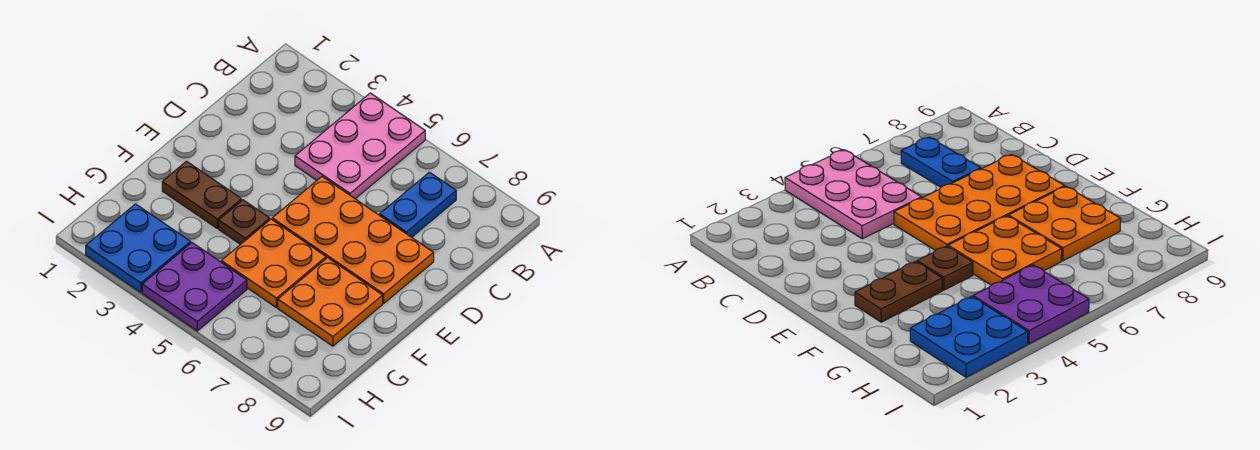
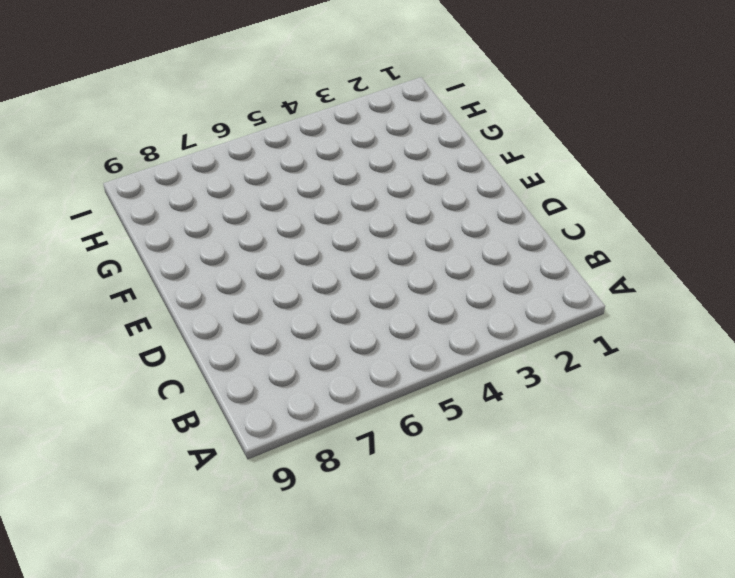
none -> pink plate A4:C5 level 1
none -> blue plate B7:C7 level 1

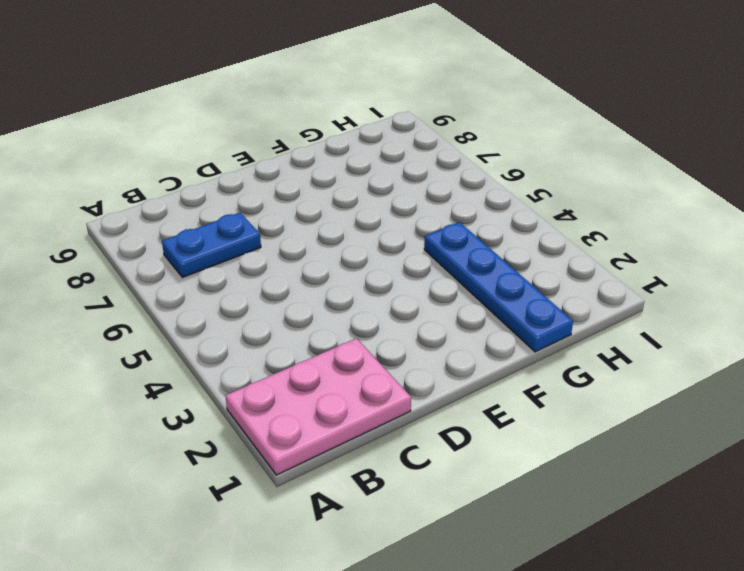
pink plate A1:C2 level 1 -> pink plate A4:C5 level 1
blue plate G1:G4 level 1 -> none
none -> orange plate D5:E8 level 1
none -> brown plate F2:F3 level 1

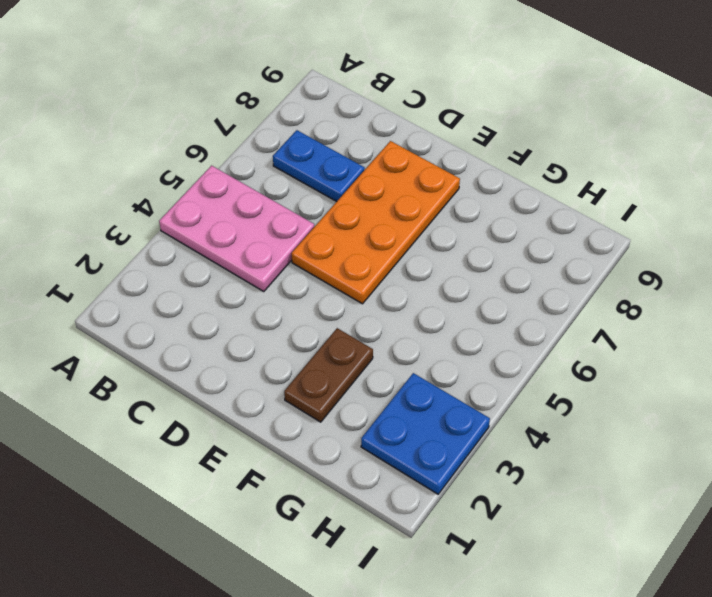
none -> brown plate F4 level 1
none -> orange plate F5:G6 level 1

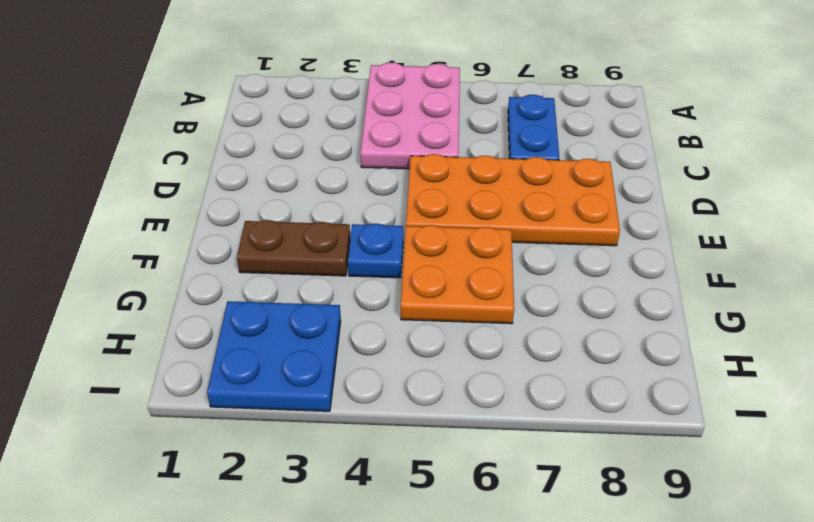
blue plate F4 level 1 -> brown plate F4 level 1
none -> orange plate F7:G8 level 1
none -> purple plate H4:I5 level 1

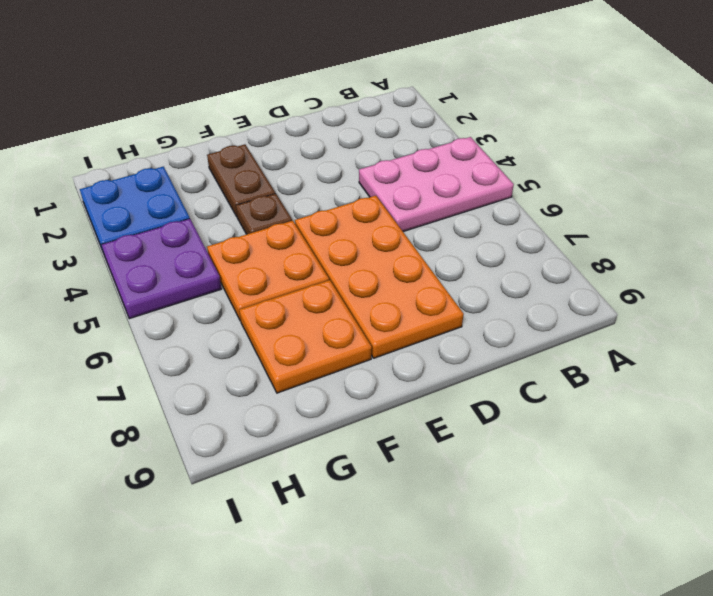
none -> blue plate B7:C7 level 1

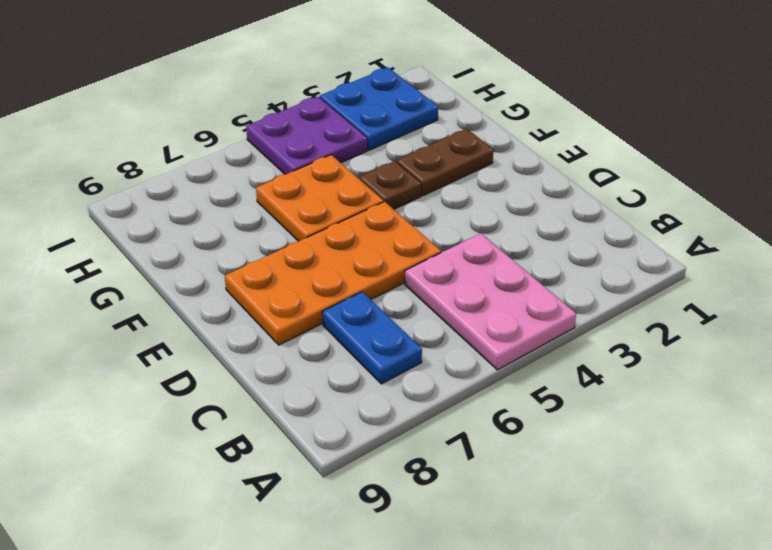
none -> orange plate F7:G8 level 1

